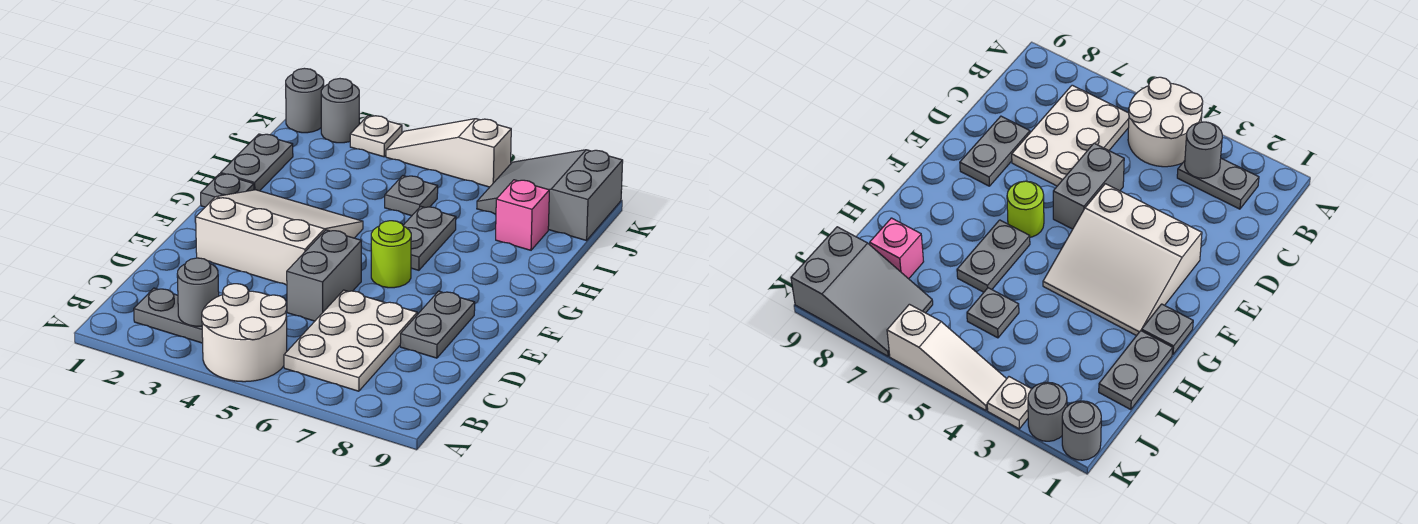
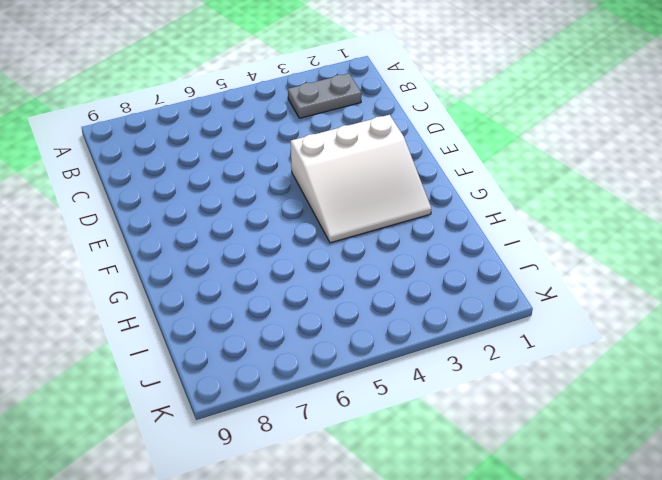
none -> white round brick A4:B5 level 1
none -> white plate B6:D7 level 1
none -> grey brick D5:E5 level 1

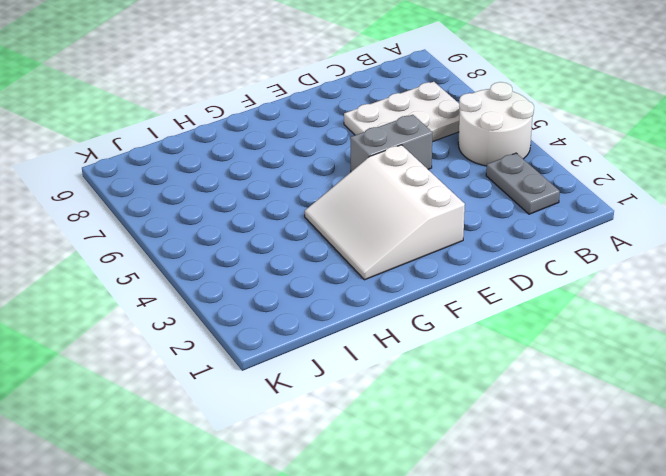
none -> grey plate D8:E8 level 1
none -> lime round brick F6 level 1
none -> grey plate G1 level 1

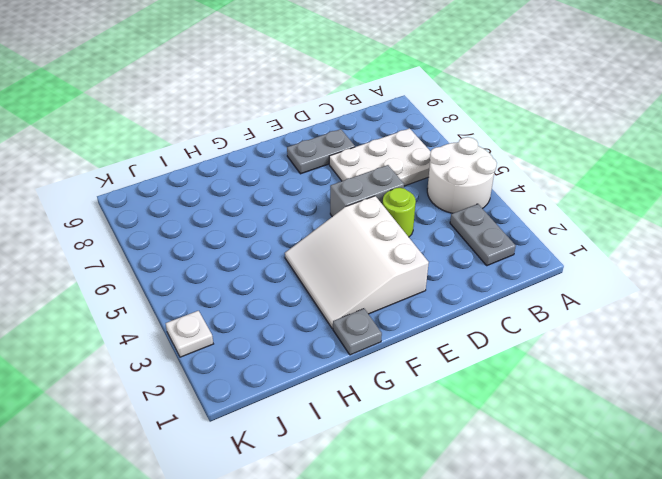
lime round brick D4 level 1 -> lime round brick F6 level 1
none -> grey plate G6:H6 level 1
none -> grey plate H1:I1 level 1
none -> grey plate I5 level 1

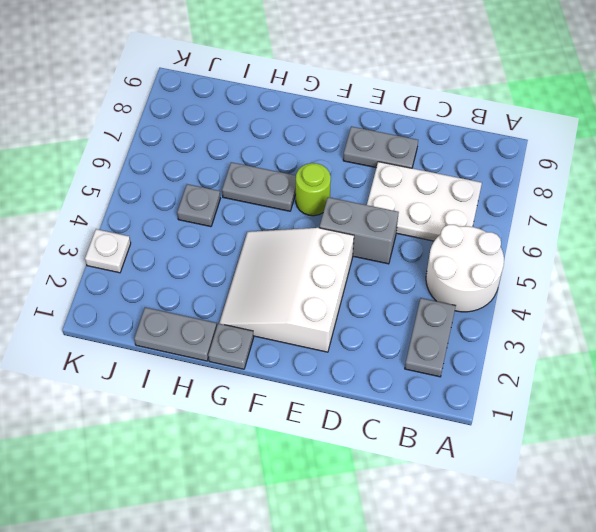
none -> pink brick I8 level 1
none -> grey slope J7:K9 level 1 top 9
none -> grey round brick K1 level 1

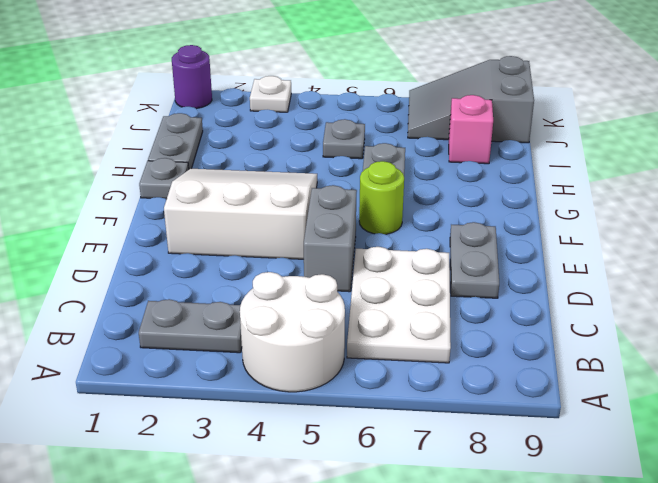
purple round brick K1 level 1 -> grey round brick K1 level 1
none -> grey round brick K2 level 1
none -> white slope K4:K6 level 1 top 6
none -> grey round brick B3 level 2

